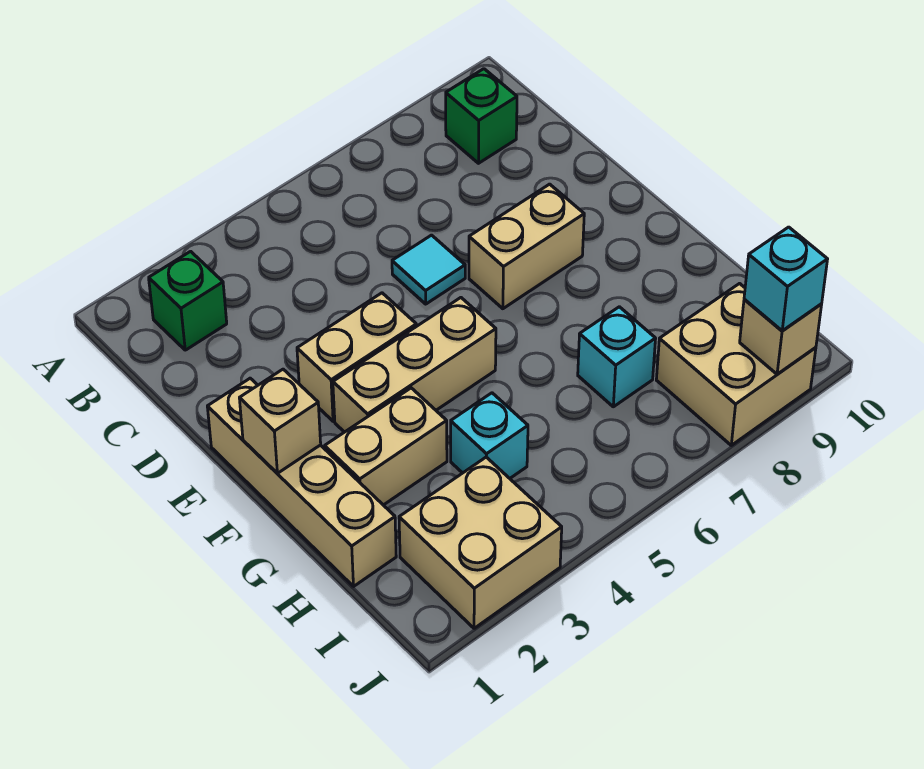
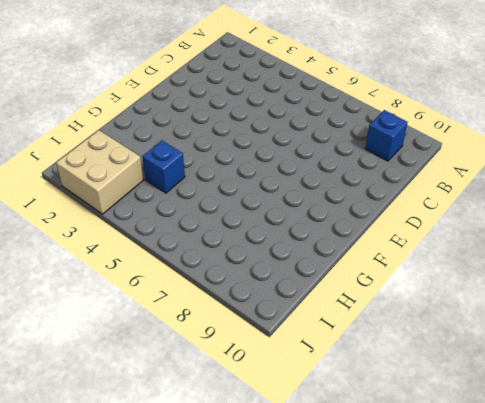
blue brick B9 level 1 -> green brick B9 level 1
blue brick H4 level 1 -> cyan brick H4 level 1
none -> green brick B2 level 1
none -> cyan tile D6 level 1
none -> tan brick E1:H1 level 1

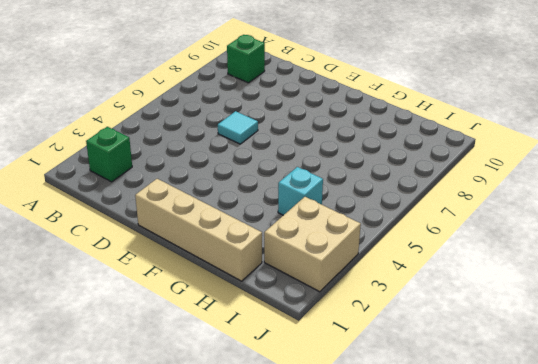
none -> tan brick E3:E4 level 1
none -> tan brick E7:E8 level 1
none -> tan brick F3:F5 level 1

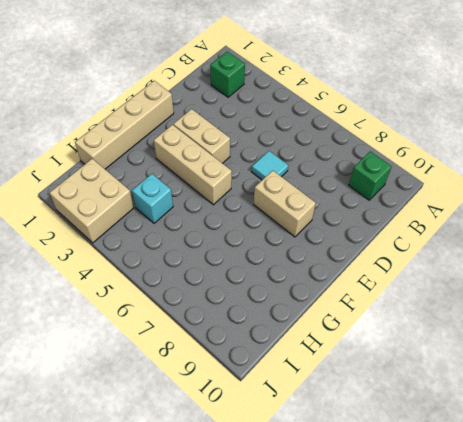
none -> tan brick G2:G3 level 1
none -> cyan brick H7 level 1
none -> tan brick I8:J9 level 1

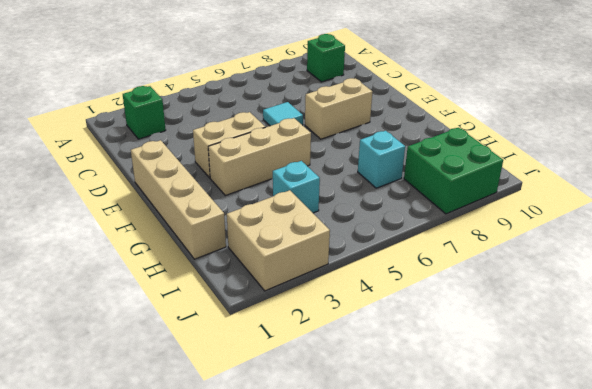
green brick I8:J9 level 1 -> tan brick I8:J9 level 1
none -> tan brick G2:G3 level 1
none -> tan brick F1 level 2
none -> tan brick J9 level 2

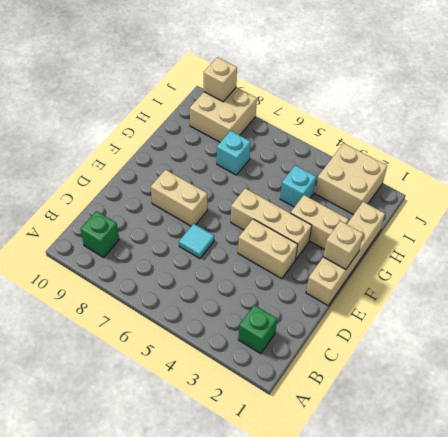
none -> cyan brick J9 level 3

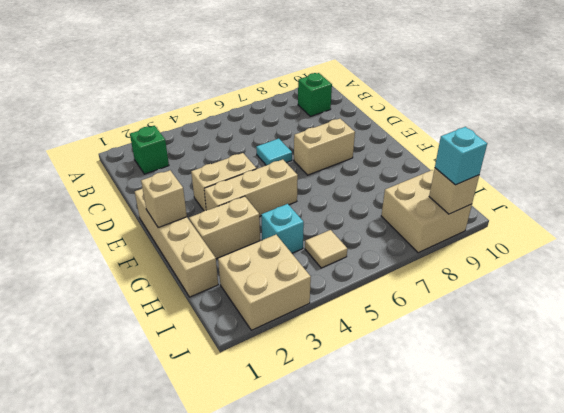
tan tile I5 level 1 -> none
none -> cyan brick H7 level 1

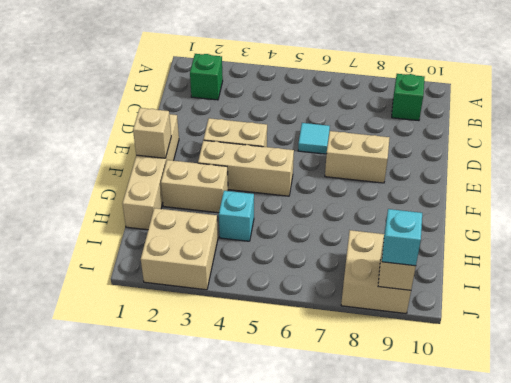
none -> cyan brick H7 level 1

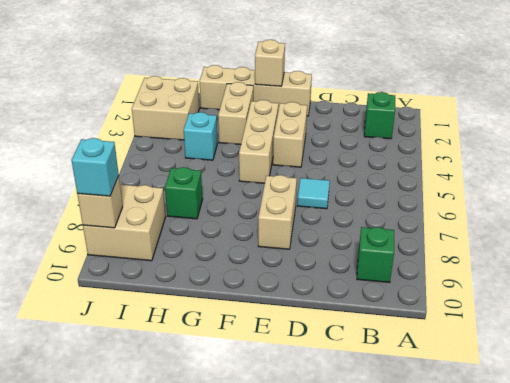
green brick H7 level 1 -> cyan brick H7 level 1

